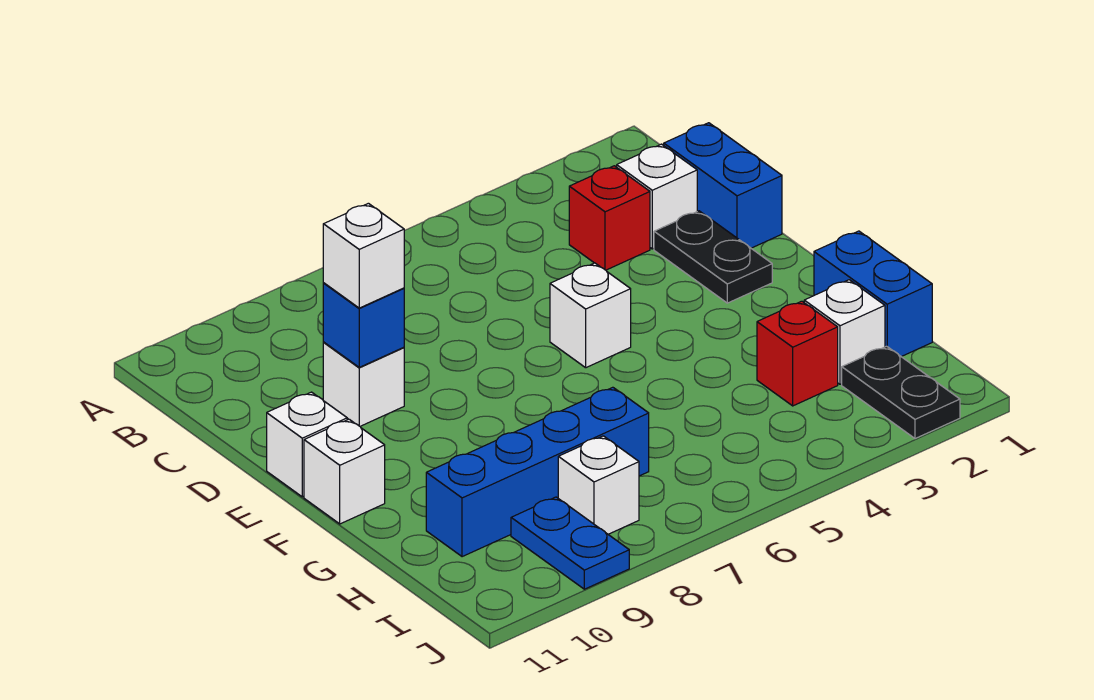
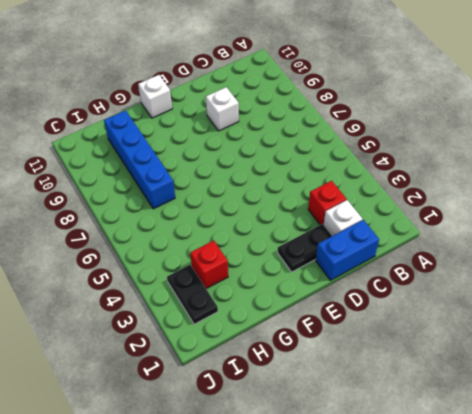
black plate I2:I3 level 1 -> black plate I2:J2 level 1
none -> white brick E5 level 1
none -> white brick E11 level 1
none -> blue brick G1:H1 level 1

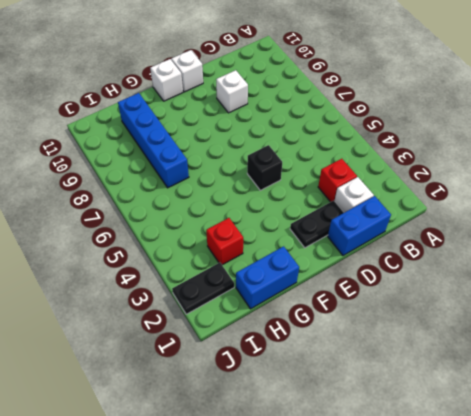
black brick E5 level 1 -> white brick E5 level 1
none -> white brick H2 level 1
none -> white brick I8 level 1
none -> blue plate I9:J9 level 1

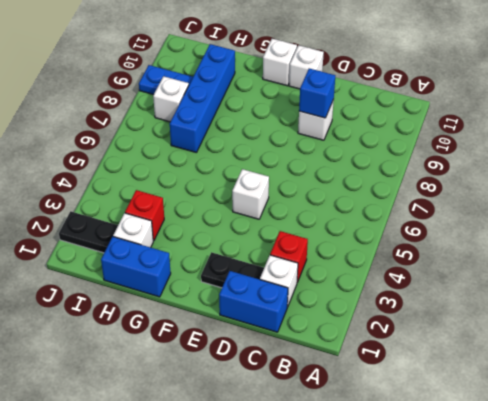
none -> white brick D9 level 3

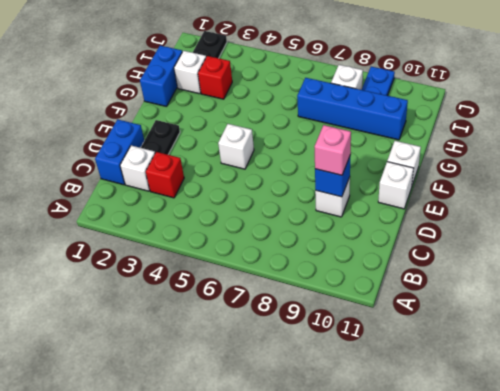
pink brick D9 level 3 -> white brick D9 level 3

